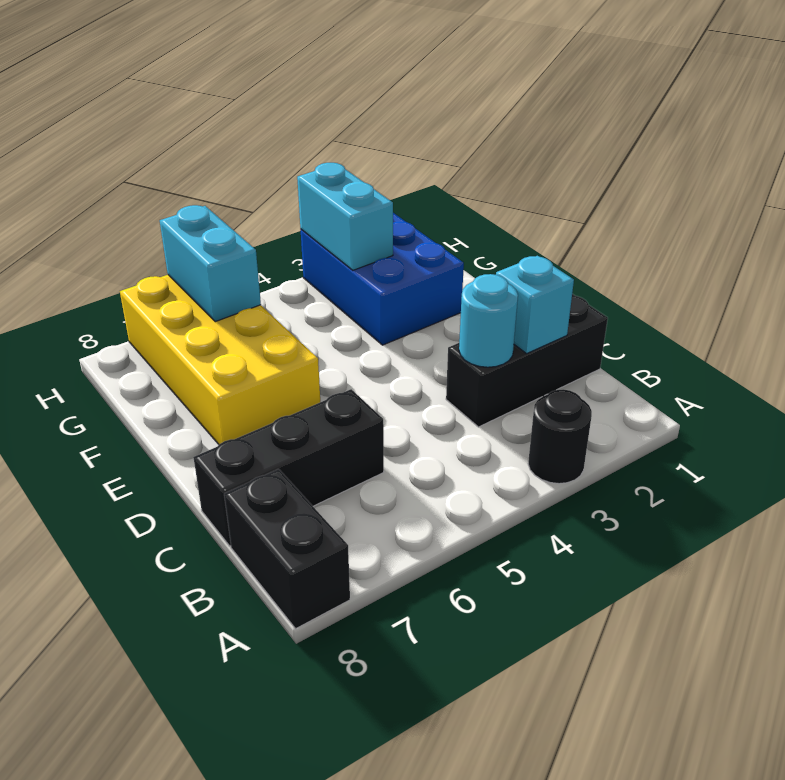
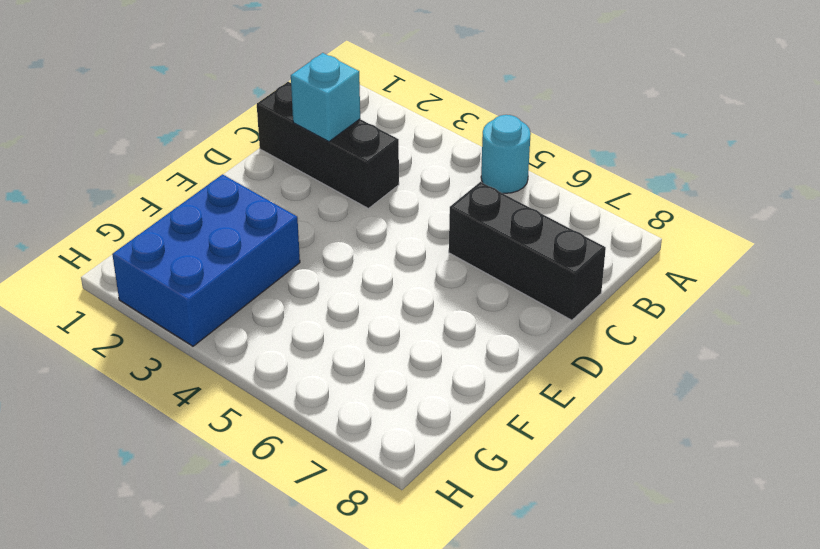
cyan round brick A5 level 1 -> cyan round brick C3 level 2
none -> black round brick A3 level 1
none -> black brick A8:B8 level 1

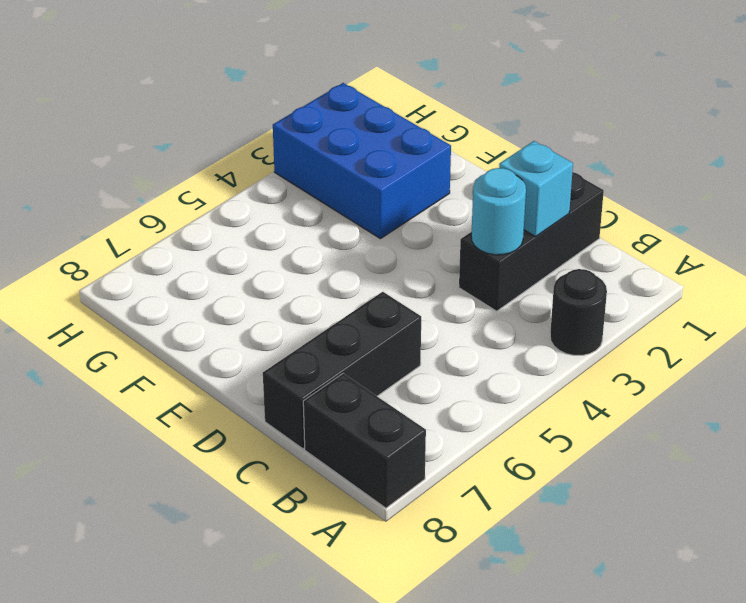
none -> yellow brick E6:H7 level 1
none -> cyan brick G3:H3 level 2

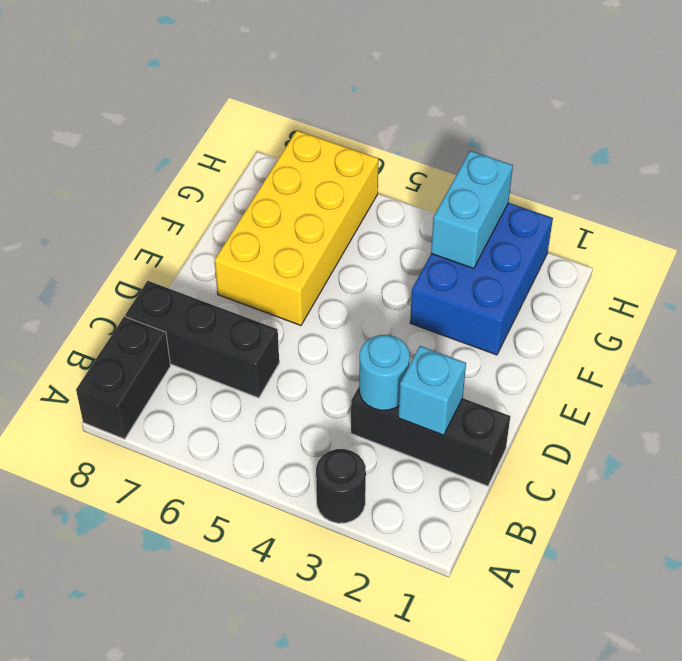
none -> cyan brick G6:H6 level 2

